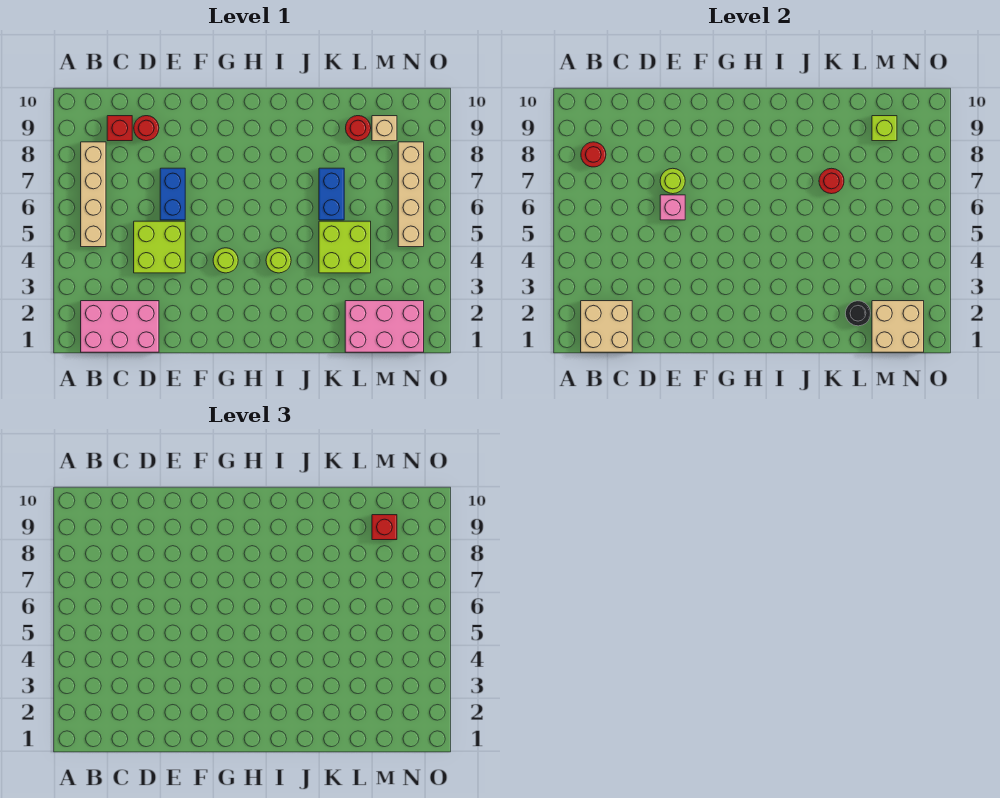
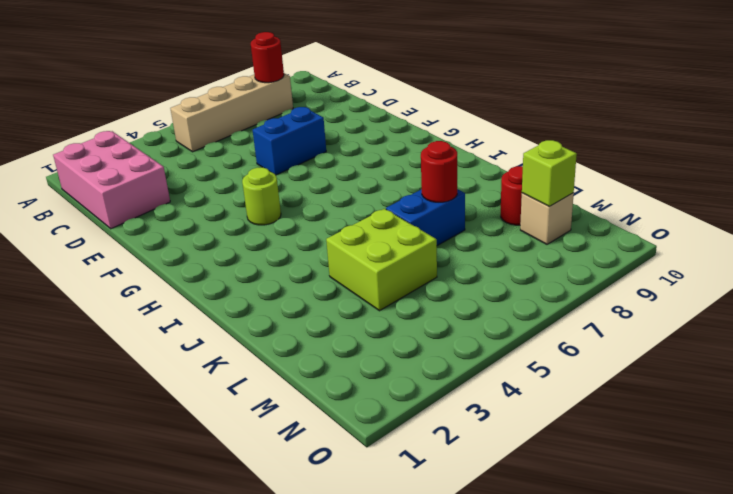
none -> red brick C9 level 1
none -> lime brick D4:E5 level 1
none -> red round brick D9 level 1

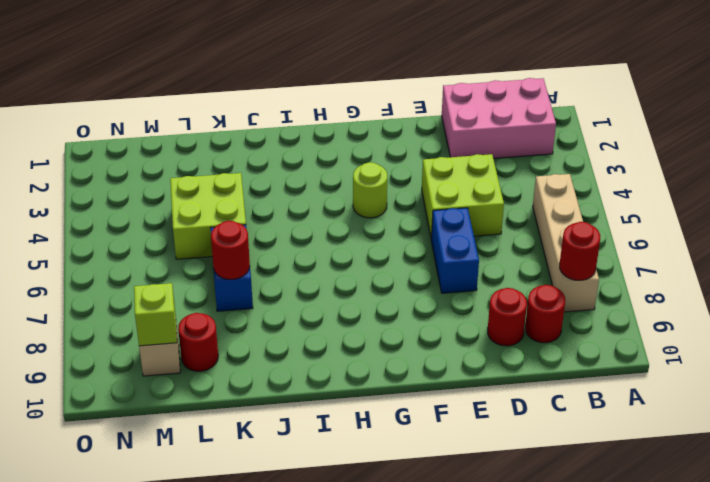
red round brick C9 level 1 -> red brick C9 level 1
none -> lime round brick I4 level 1
none -> pink brick L1:N2 level 1
none -> tan brick N5:N8 level 1

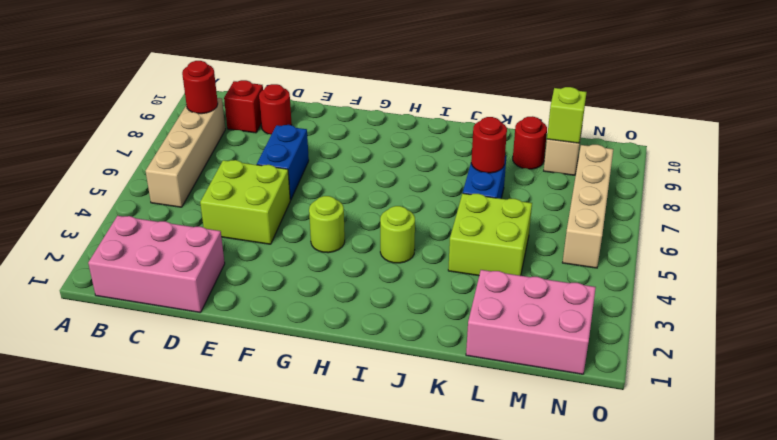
none -> tan brick B1:C2 level 2
none -> pink brick E6 level 2
none -> lime round brick E7 level 2

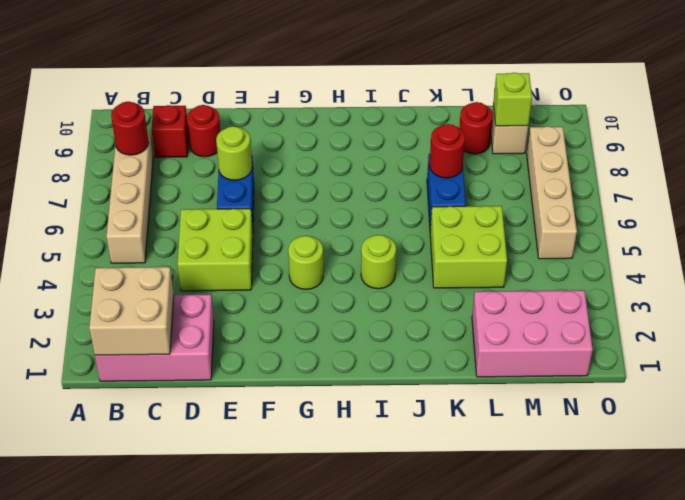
none -> pink brick E6 level 2
none -> black round brick L2 level 2
none -> tan brick M1:N2 level 2

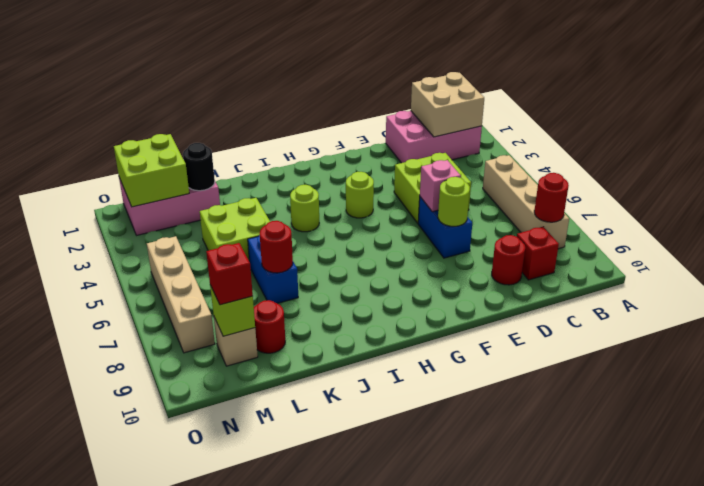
lime brick M1:N2 level 2 -> tan brick M1:N2 level 2

